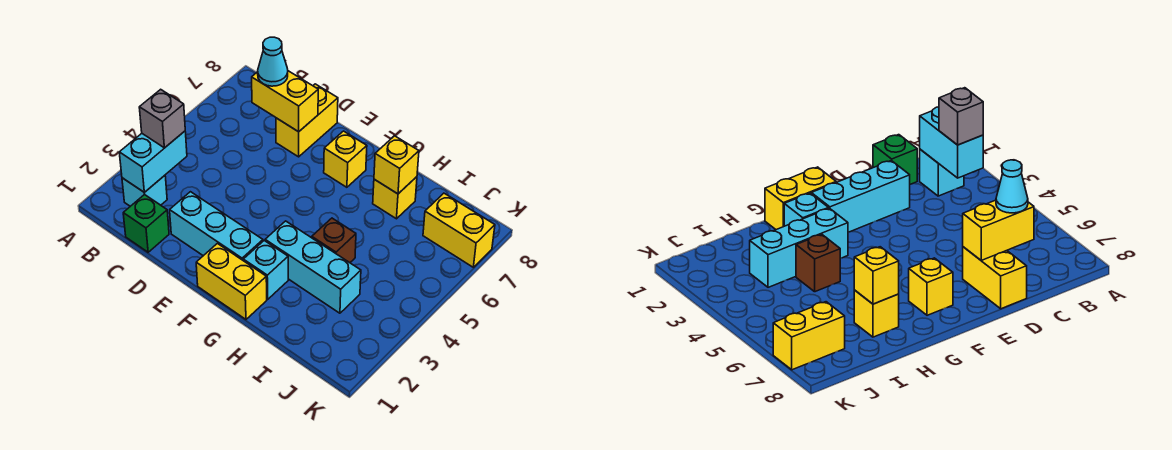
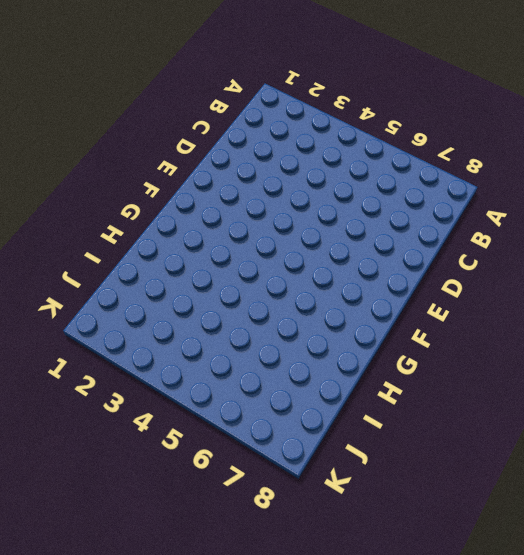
none -> cyan brick B2 level 1
none -> green brick C1 level 1
none -> cyan brick D2:F2 level 1

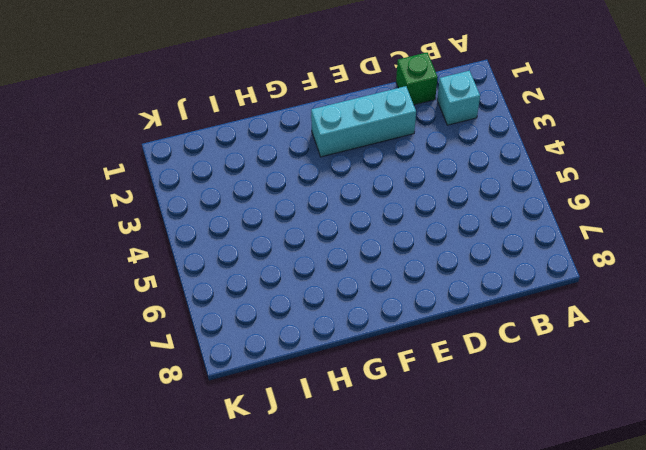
none -> yellow brick D7:D8 level 1
none -> yellow brick F1:G1 level 1
none -> yellow brick F7 level 1

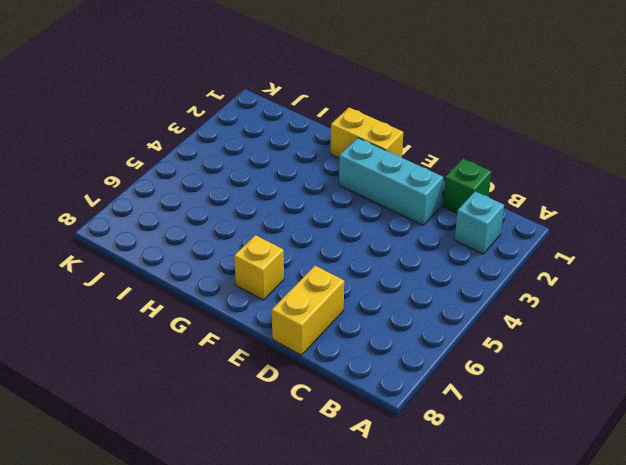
none -> cyan brick G2 level 1
none -> cyan brick G3:I3 level 1
none -> brown brick H4 level 1

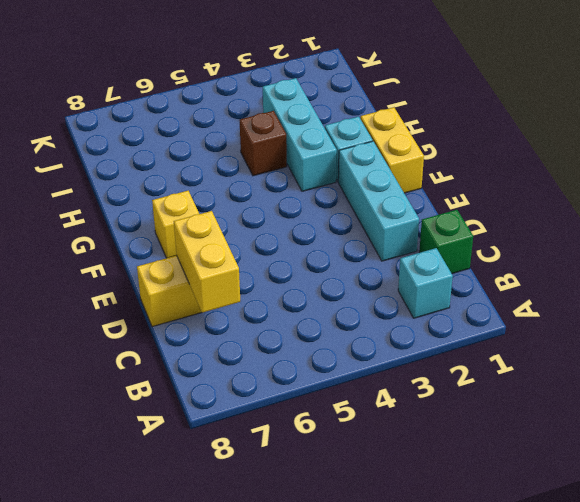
none -> yellow brick H7 level 1
none -> yellow brick J7:K7 level 1
none -> cyan brick B2:B3 level 2

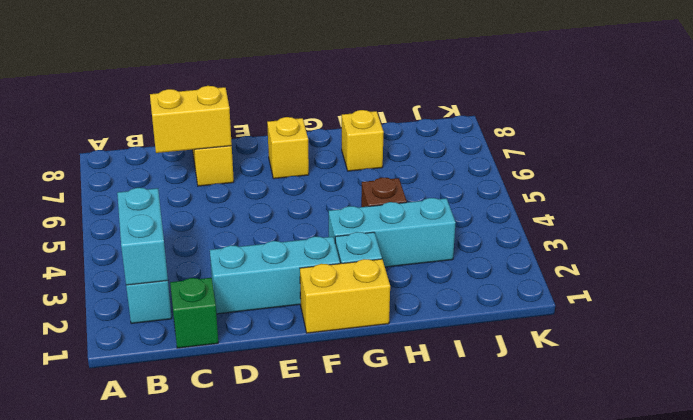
none -> yellow brick J7:K7 level 1
none -> yellow brick H7 level 2
none -> grey brick B3 level 3

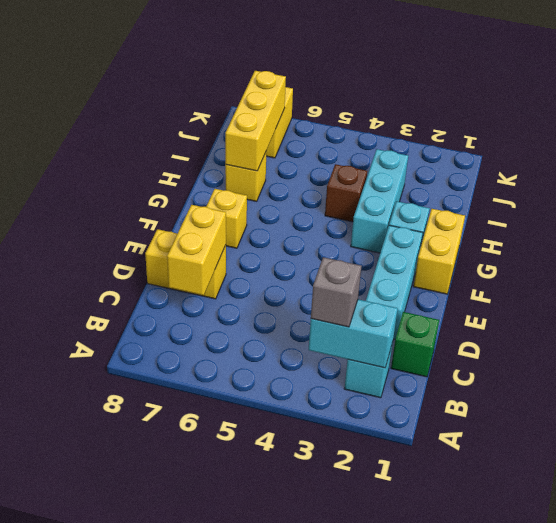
yellow brick H7:J7 level 2 -> yellow brick H7 level 2
none -> cyan cone C7 level 3

